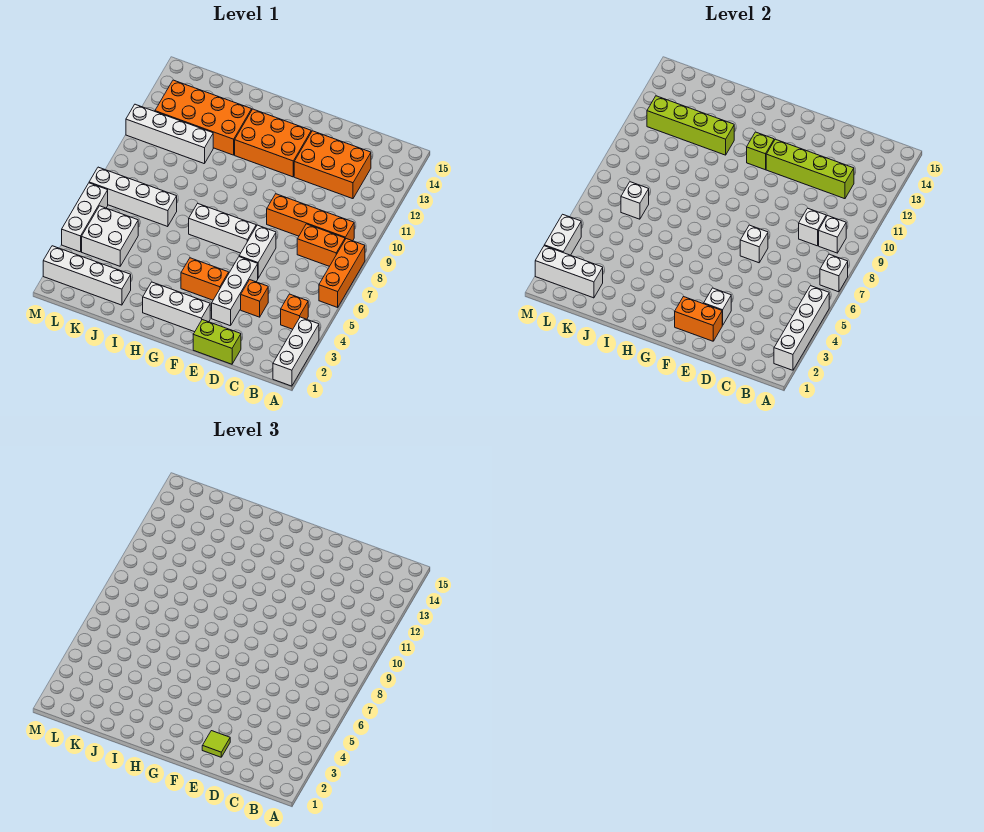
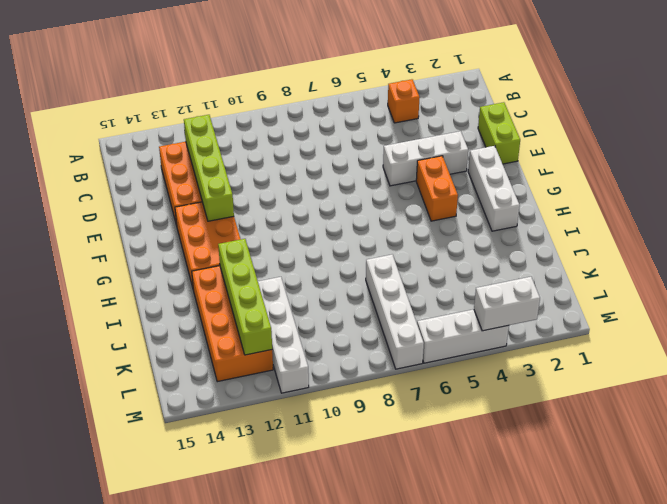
none -> white brick A1:A3 level 1
none -> orange brick A6:A8 level 1
none -> orange brick B8:C8 level 1
none -> orange brick B9:E9 level 1

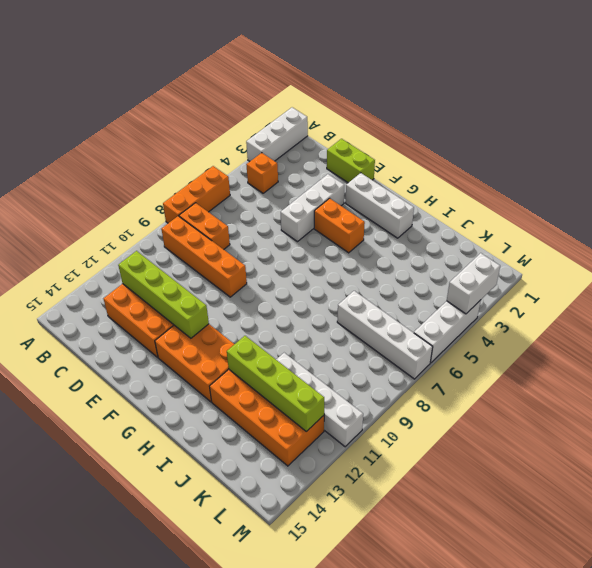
none -> orange brick D4 level 1
none -> white brick E6:E7 level 1
none -> white brick F7:H7 level 1
none -> white brick J2:M2 level 1

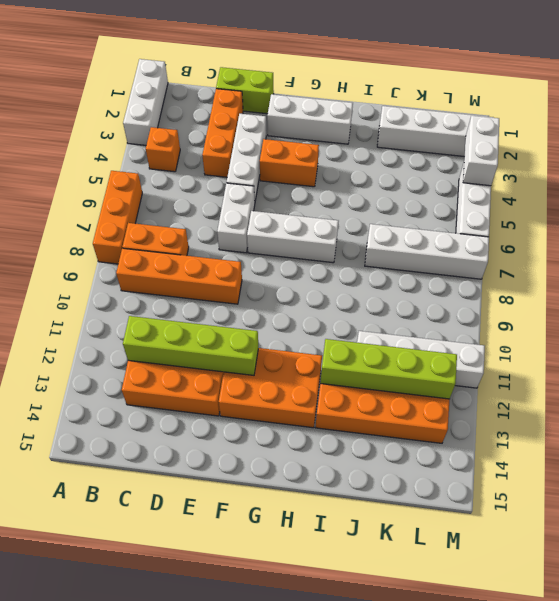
orange brick D2:D4 level 1 -> orange brick D4 level 1
none -> white brick K4:L5 level 1
none -> white brick A2:A5 level 2
none -> white brick A7 level 2
none -> white brick B9 level 2

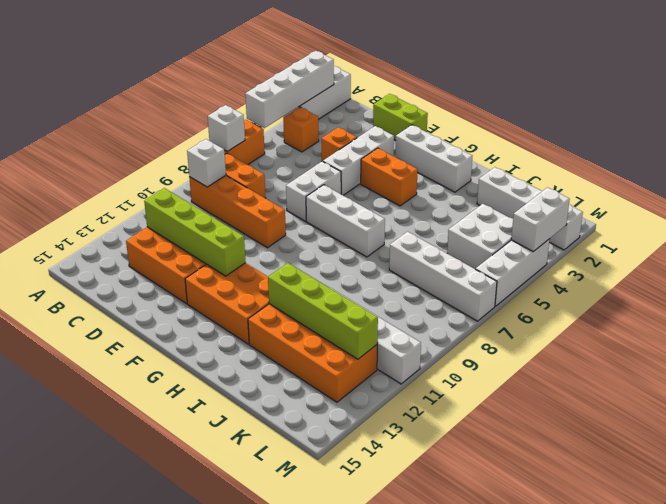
none -> white brick C9 level 2
none -> orange brick E2:F2 level 2
none -> white brick E3 level 2
none -> white brick E7 level 2

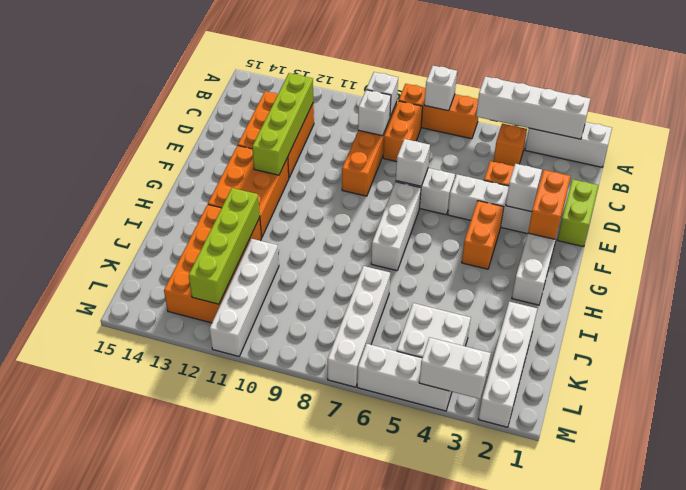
none -> lime brick G12 level 2
none -> white brick K2:M2 level 2
none -> white brick K7 level 2
none -> lime tile E2 level 3

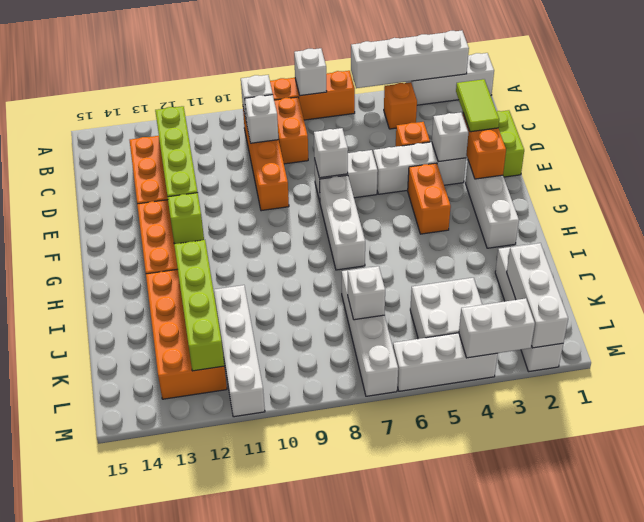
lime tile D2:E2 level 3 -> lime tile E2 level 3

